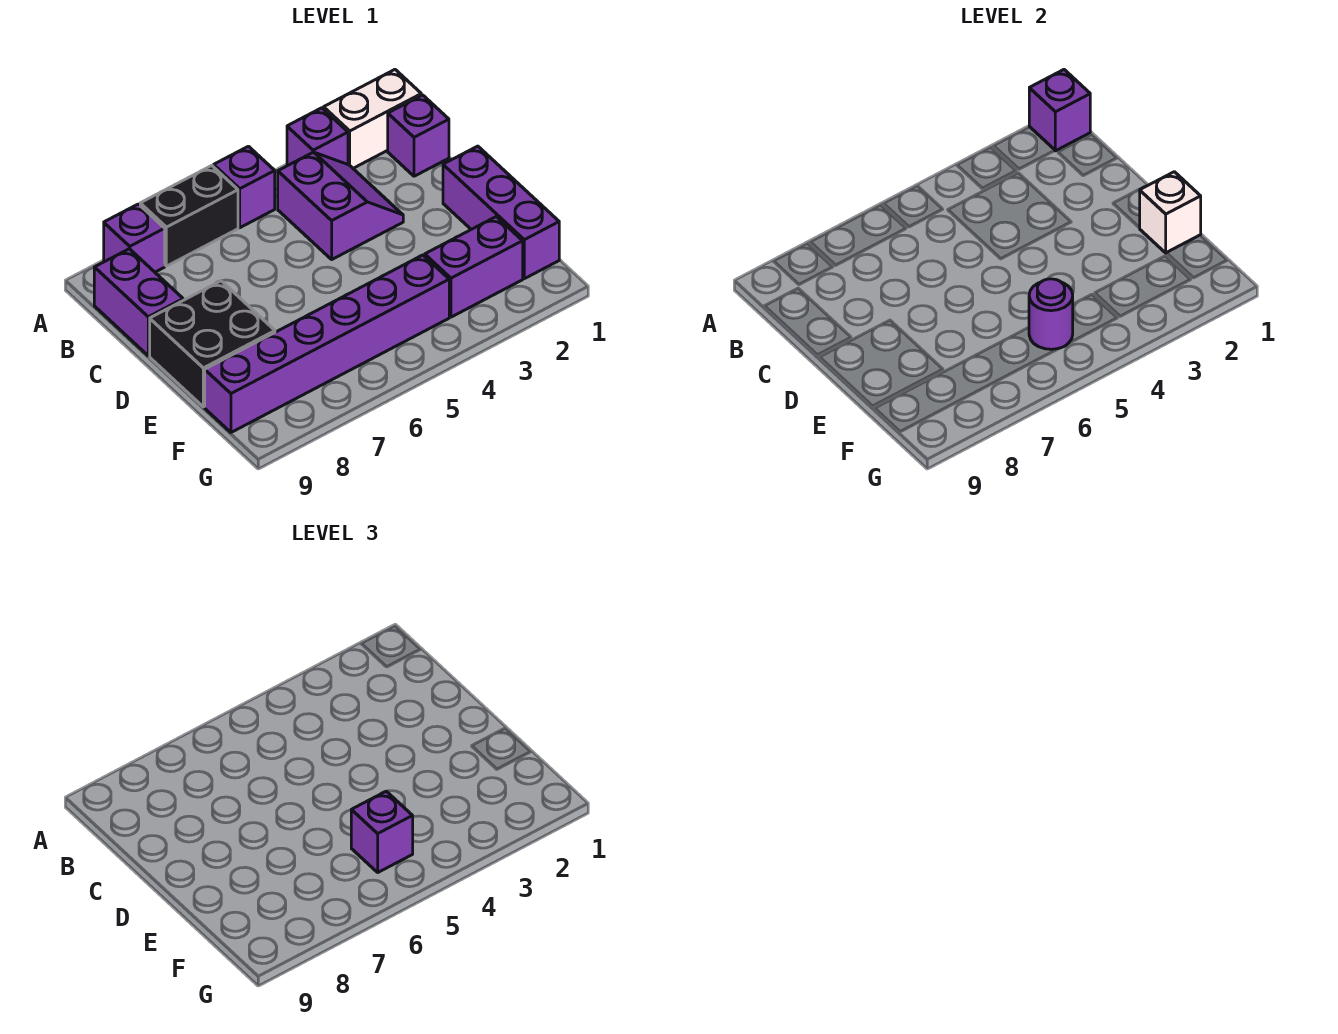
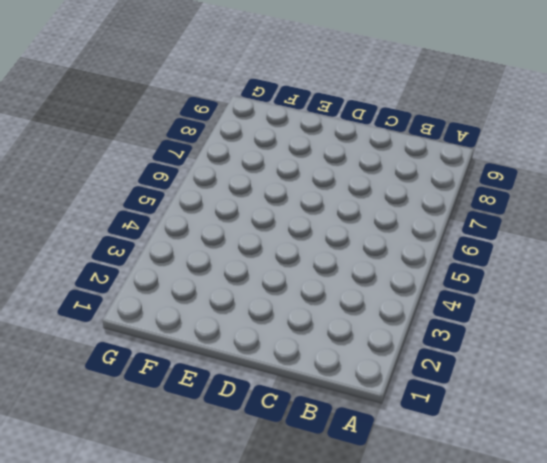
none -> white brick A1:A2 level 1
none -> purple brick A3 level 1
none -> purple brick A5 level 1

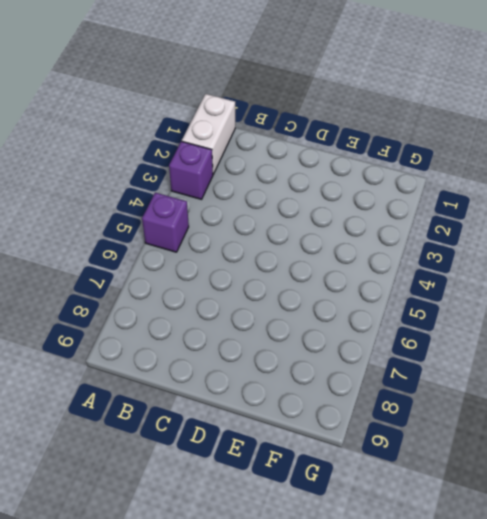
none -> black brick A6:A7 level 1
none -> purple brick A8 level 1
none -> purple brick B1 level 1

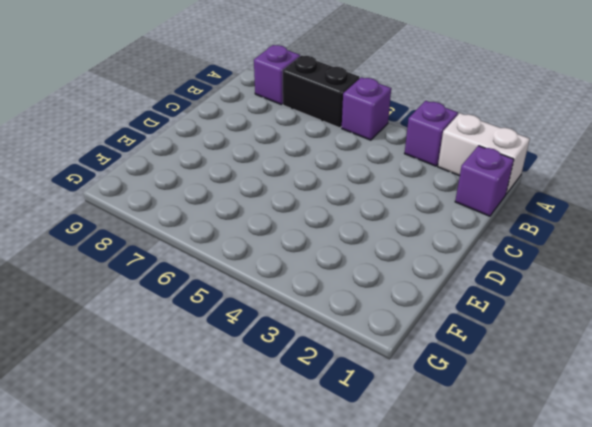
none -> purple slope B3:C4 level 1 top 4
none -> purple brick B9:C9 level 1
none -> purple brick D1:F1 level 1

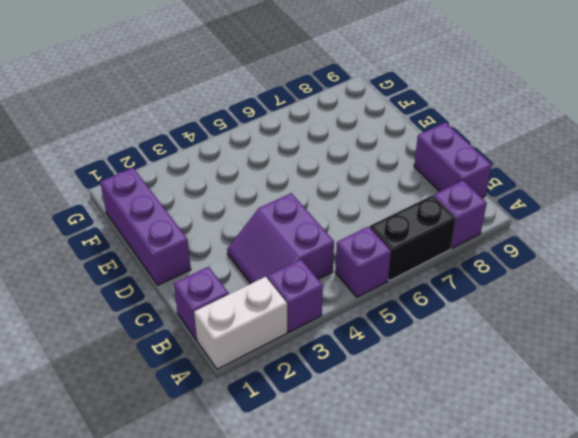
none -> black brick D8:E9 level 1
none -> purple brick F2:F3 level 1
none -> purple brick F4:F9 level 1

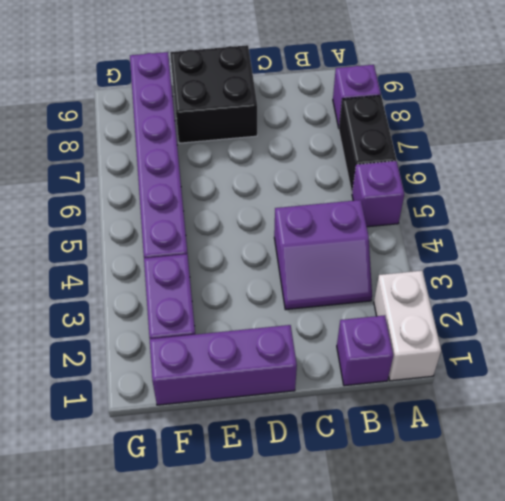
none -> purple brick A3 level 1
none -> purple brick B9:C9 level 1
none -> purple brick A1 level 2

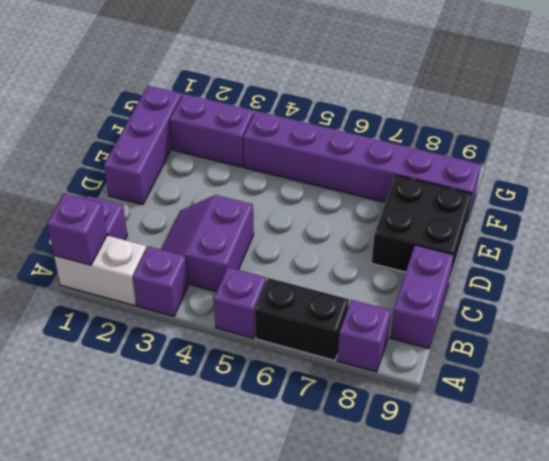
none -> white brick E1 level 2
none -> purple round brick F5 level 2
none -> purple brick F5 level 3

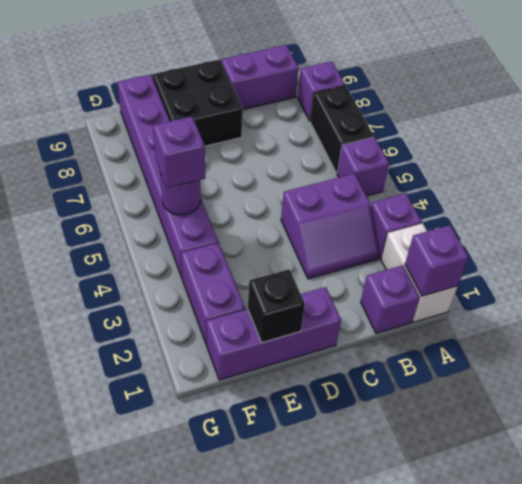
black brick E1 level 2 -> white brick E1 level 2

